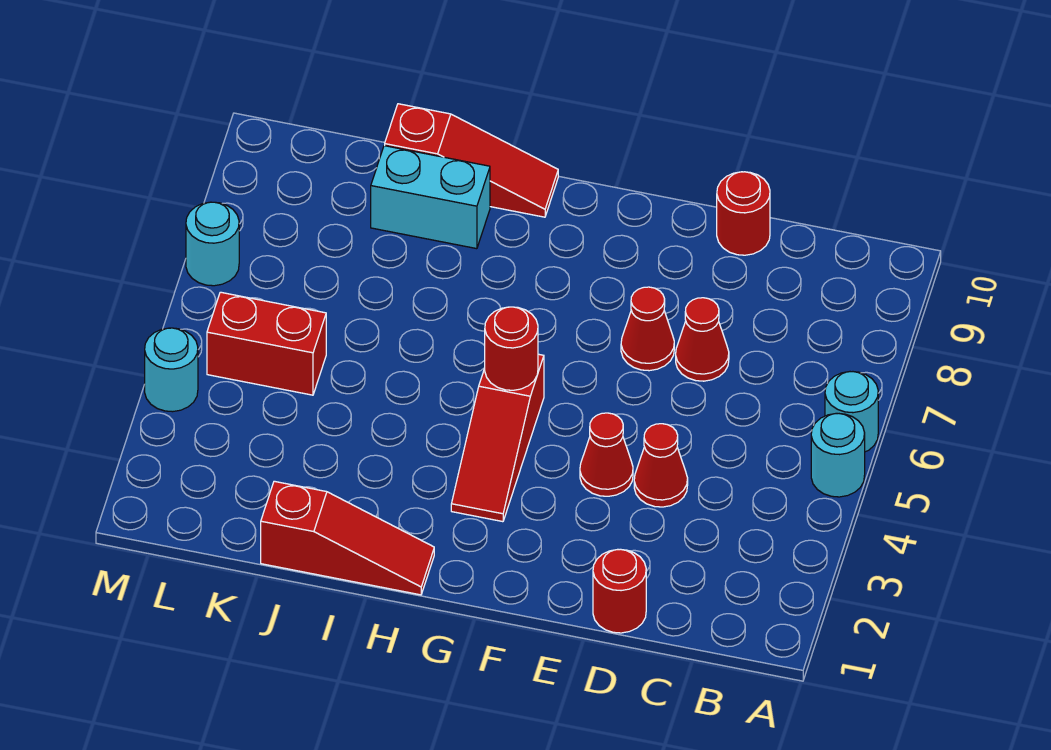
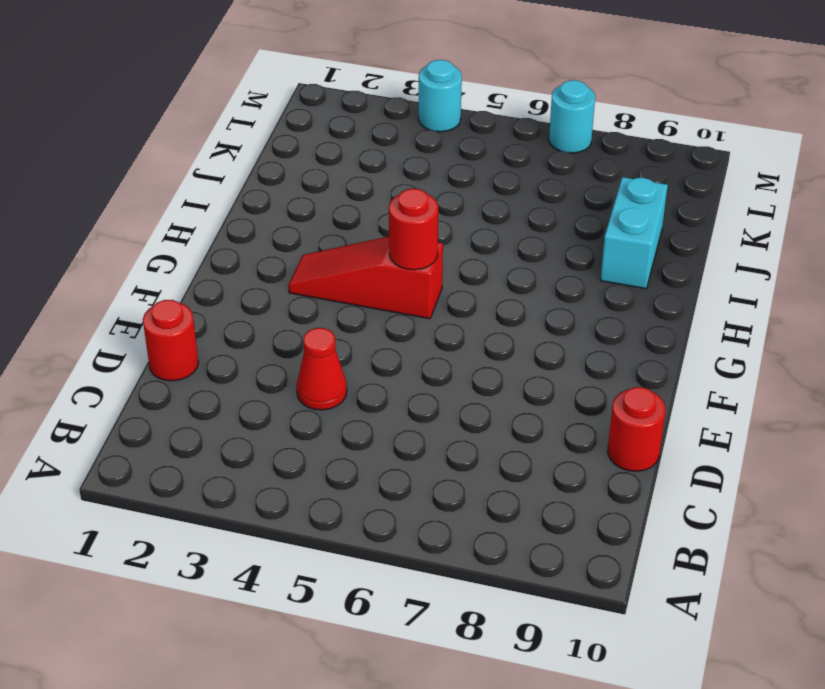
none -> cyan round brick A5 level 1
none -> cyan round brick A6 level 1
none -> red cone D7 level 1

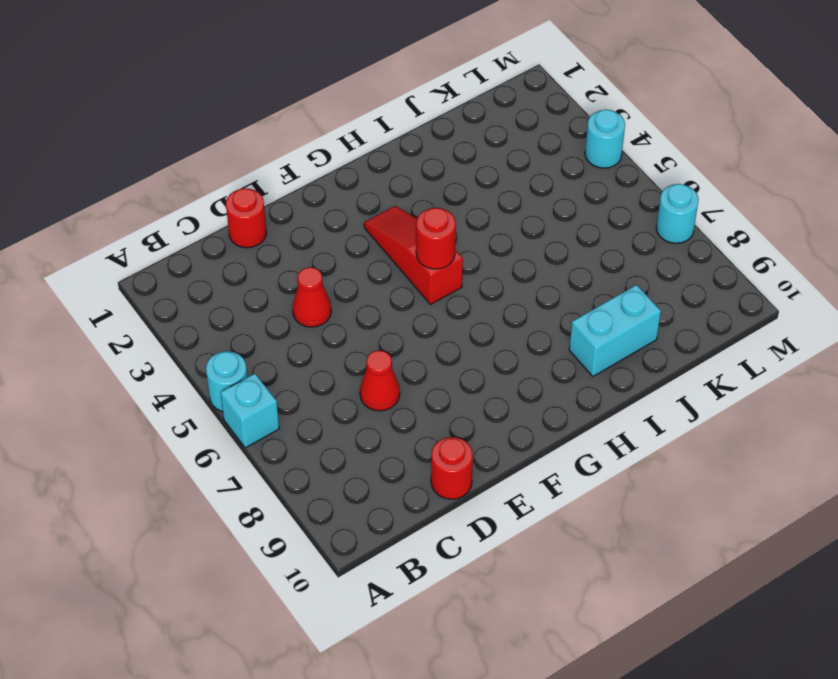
cyan brick A6 level 1 -> cyan round brick A6 level 1
none -> red cone E4 level 1
none -> red cone E7 level 1
none -> red slope H1:J1 level 1 top J

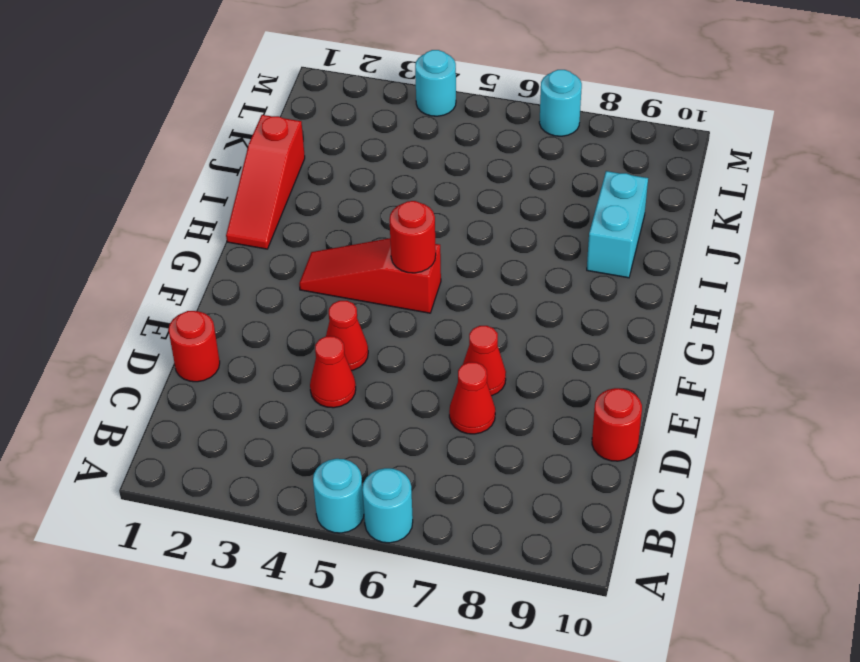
none -> red slope H10:J10 level 1 top J
none -> red brick K5:L5 level 1

